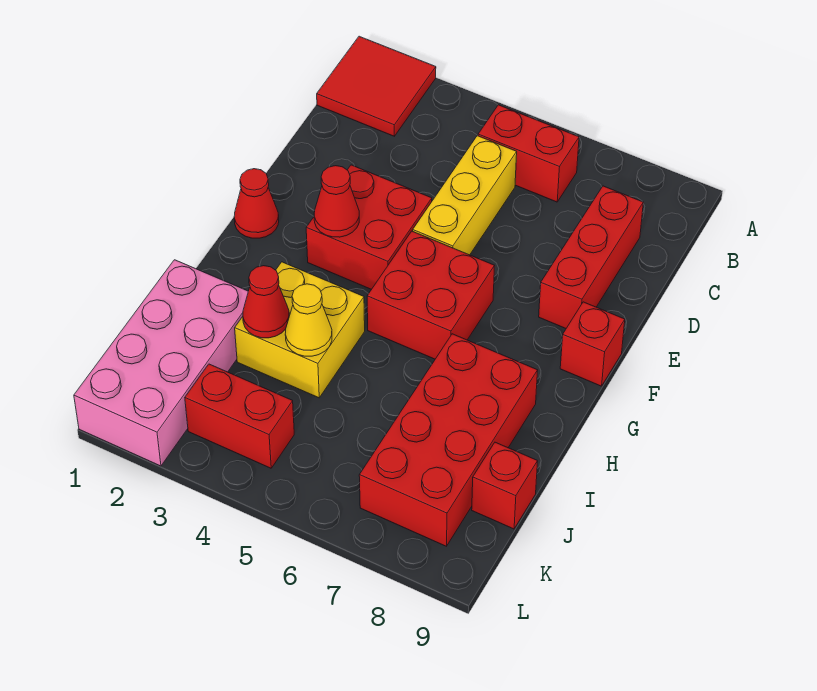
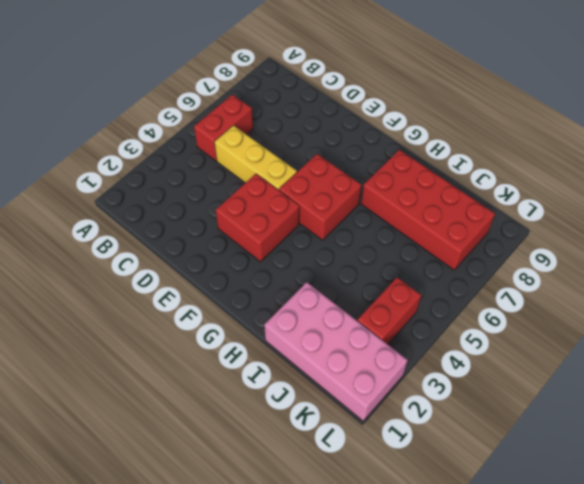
none -> red tile A1:B2 level 1
none -> red brick C8:E8 level 1
none -> red cone F1 level 1

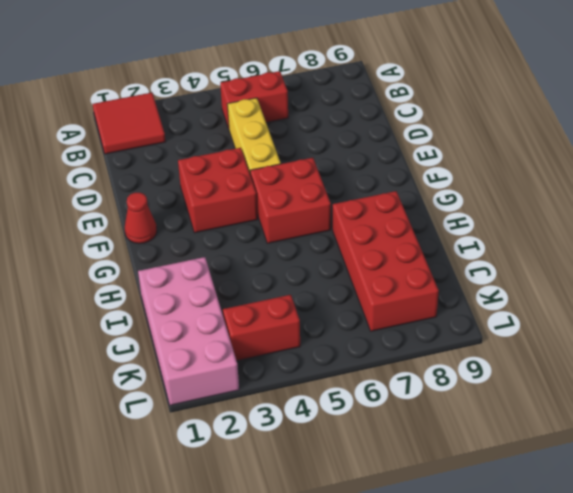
none -> red brick C8:E8 level 1
none -> red brick F9 level 1
none -> yellow brick H3:I4 level 1

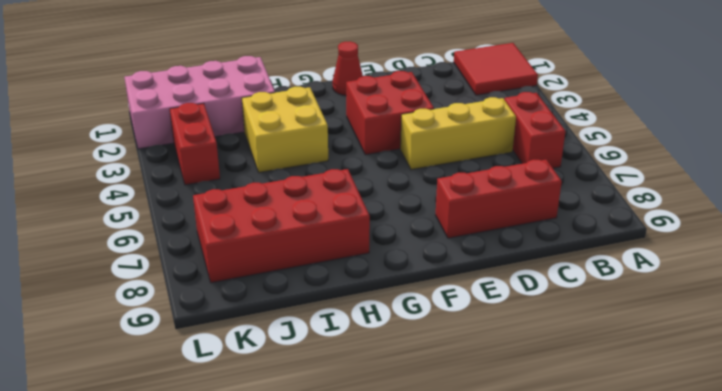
none -> red brick F5:G6 level 1
none -> red brick F9 level 1
none -> red brick J9 level 1

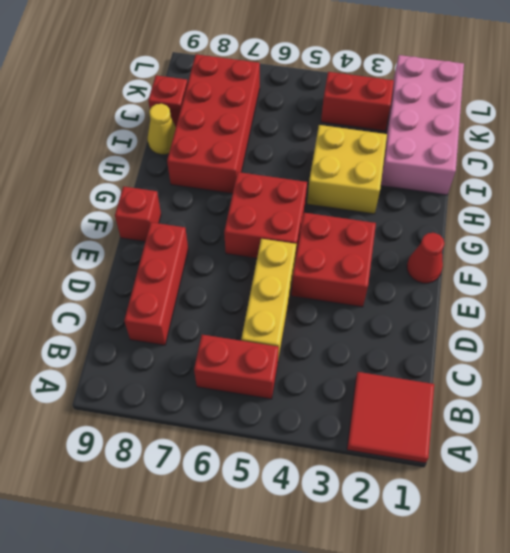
yellow cone I9 level 1 -> yellow cone I4 level 2
none -> red cone F3 level 2
none -> red cone I3 level 2

